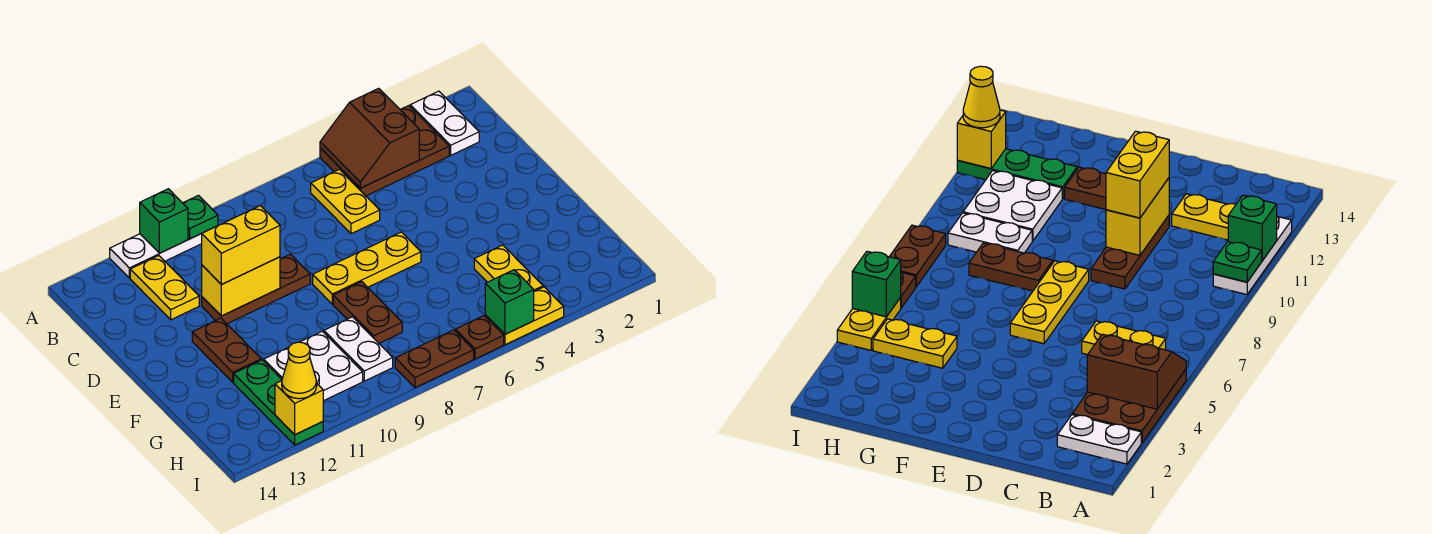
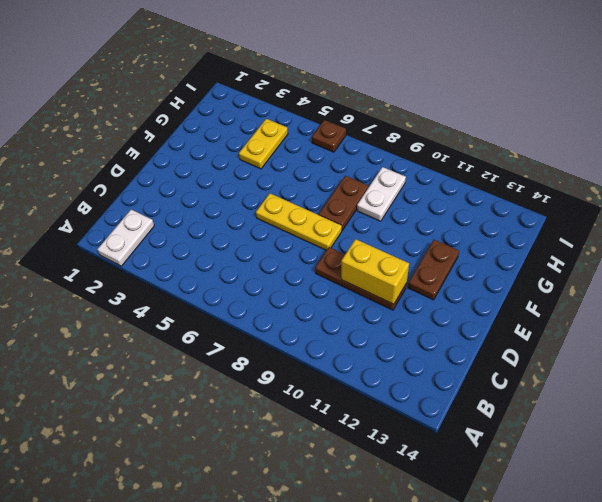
none -> brown plate A3:B5 level 1
none -> white plate A10:A12 level 1
none -> yellow plate B6:C6 level 1

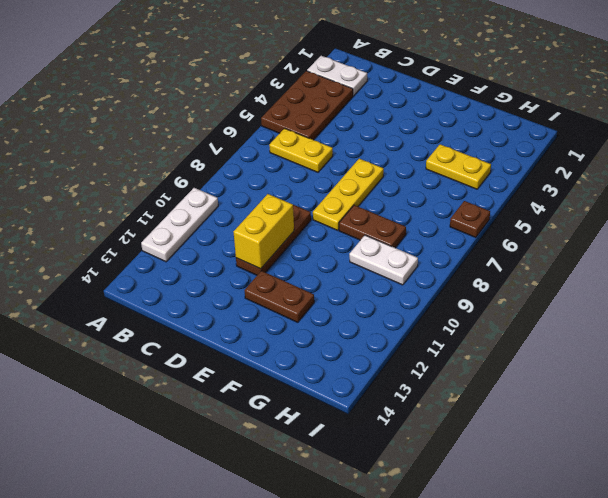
none -> yellow plate B12:C12 level 1
none -> white plate G10:H11 level 1
none -> green plate G12:I12 level 1

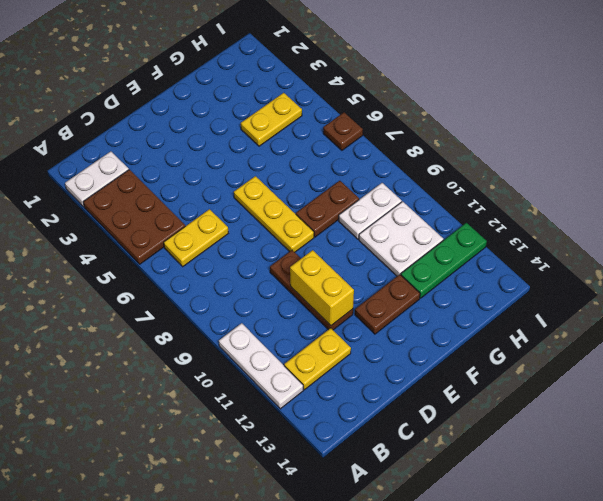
none -> yellow plate I4:I5 level 1
none -> brown plate I7:I8 level 1
none -> brown slope A4:B5 level 2 top 4

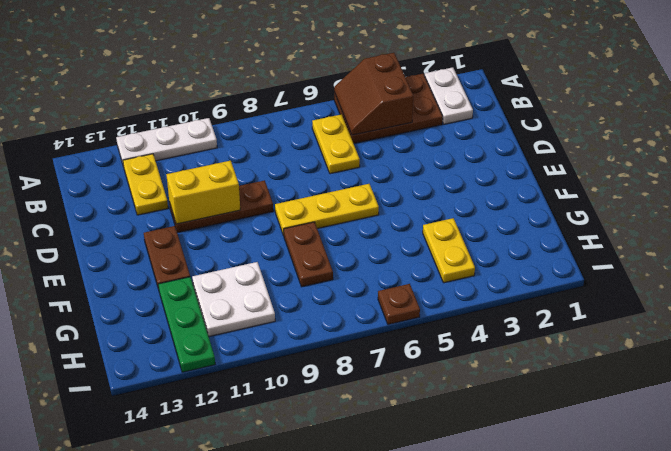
none -> white plate G9:H9 level 1
none -> yellow plate I4:I5 level 1
none -> brown plate I7:I8 level 1

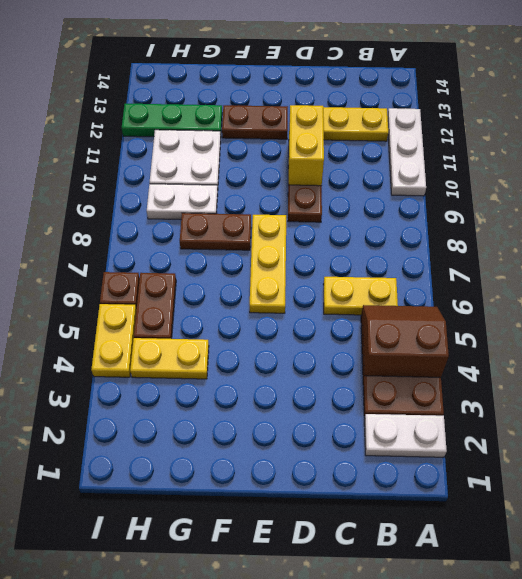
brown plate H5:H6 level 1 -> brown plate I7:I8 level 1
none -> green plate A10 level 2
none -> green brick A11 level 2
none -> green brick I5 level 2

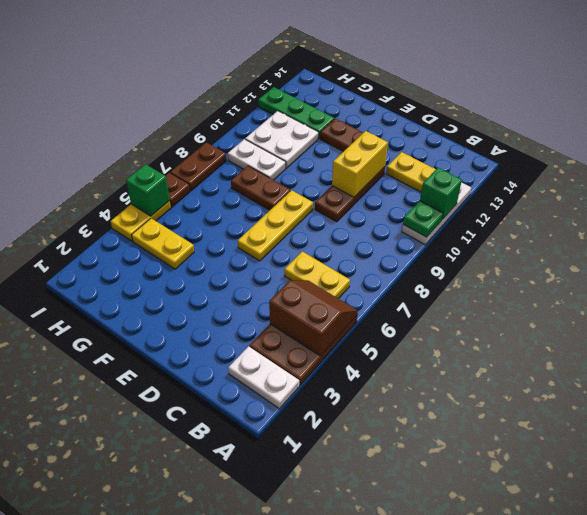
none -> yellow brick I12 level 2
none -> yellow brick D10:D11 level 3
none -> yellow cone I12 level 3

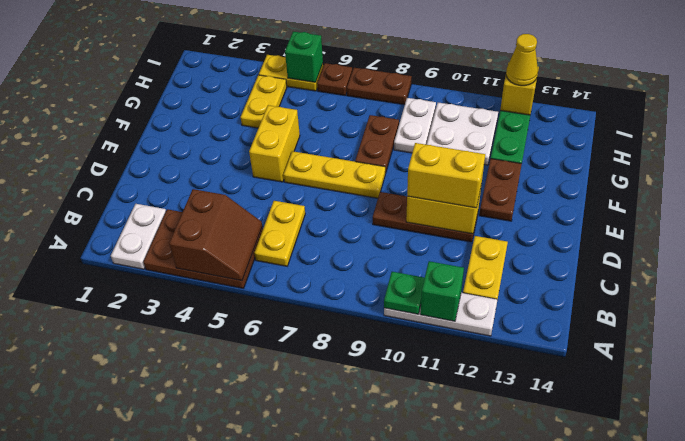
yellow brick E5:F5 level 1 -> none

